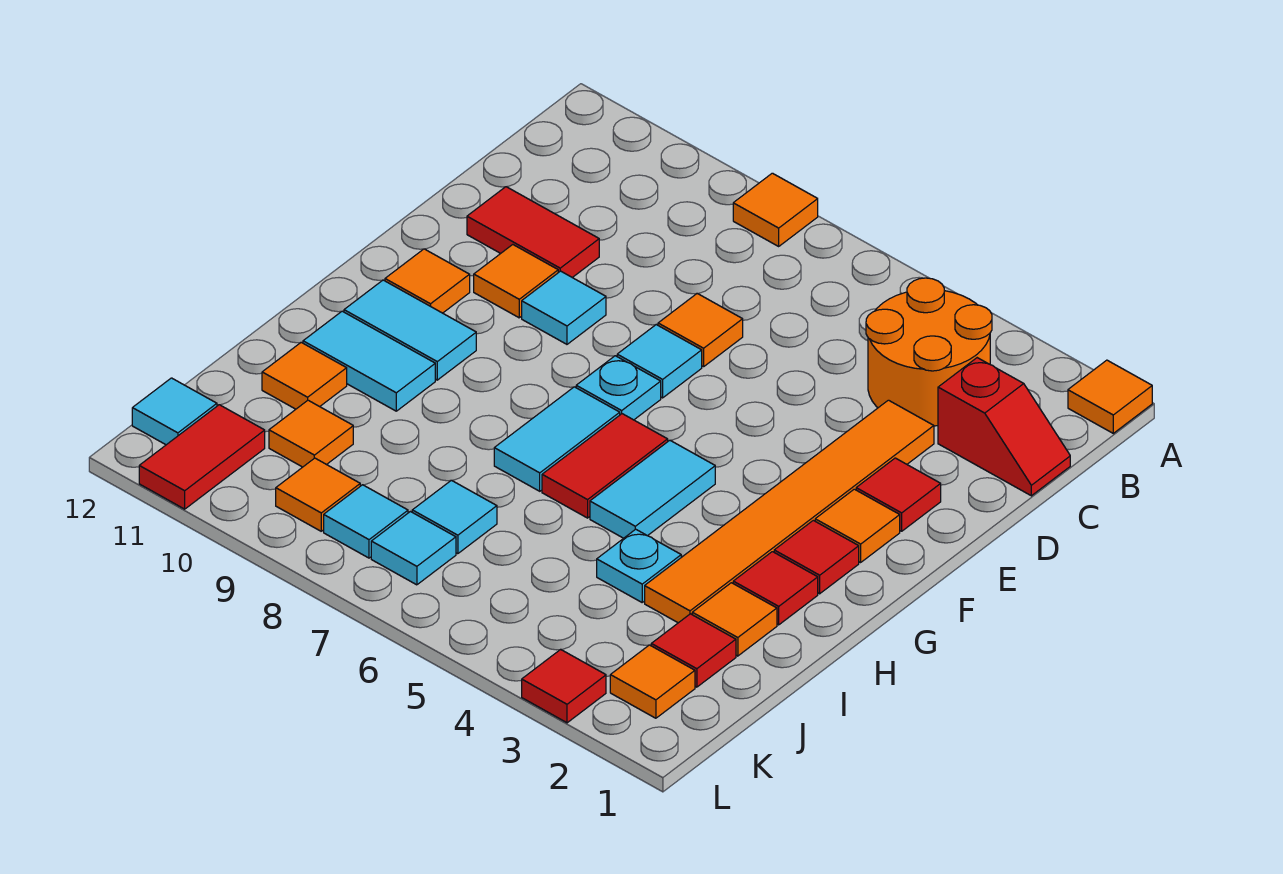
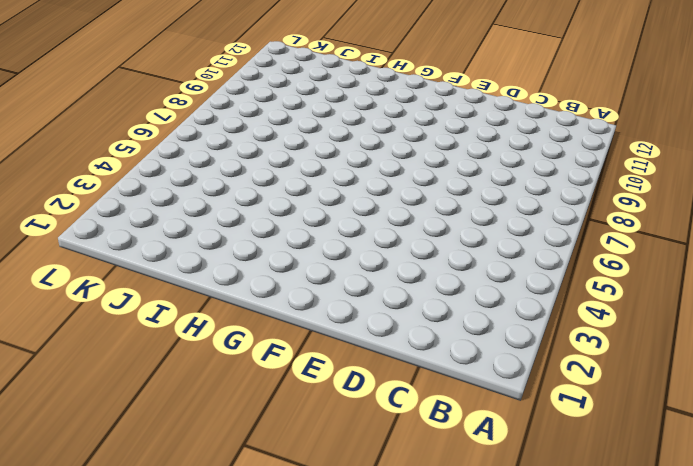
none -> orange tile A1 level 1
none -> orange tile A8 level 1
none -> orange round brick B3:C4 level 1
none -> red slope C1:C2 level 1 top 2

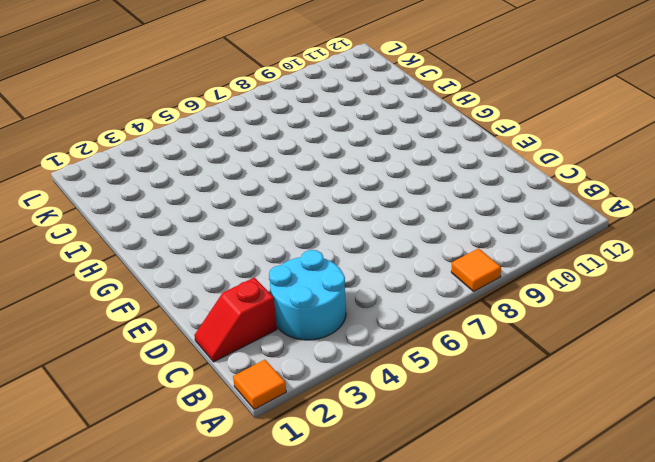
cyan round brick B3:C4 level 1 -> orange round brick B3:C4 level 1
none -> orange tile D3:I3 level 1
none -> orange tile D7 level 1
none -> red tile D10:D11 level 1
none -> red tile E2 level 1

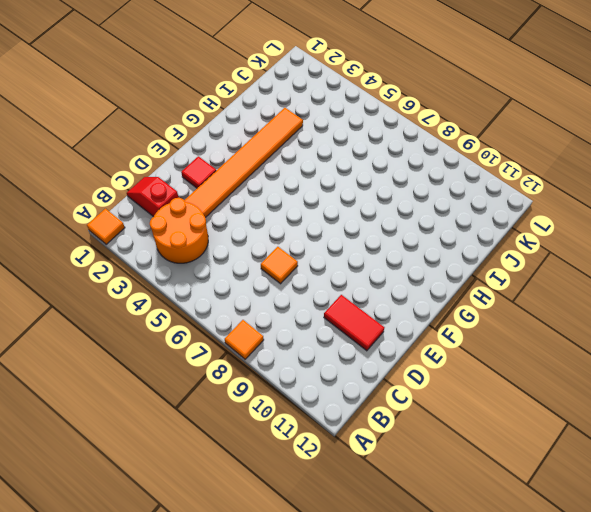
none -> cyan tile E7 level 1
none -> cyan tile E9 level 1
none -> orange tile E10 level 1
none -> orange tile F2 level 1

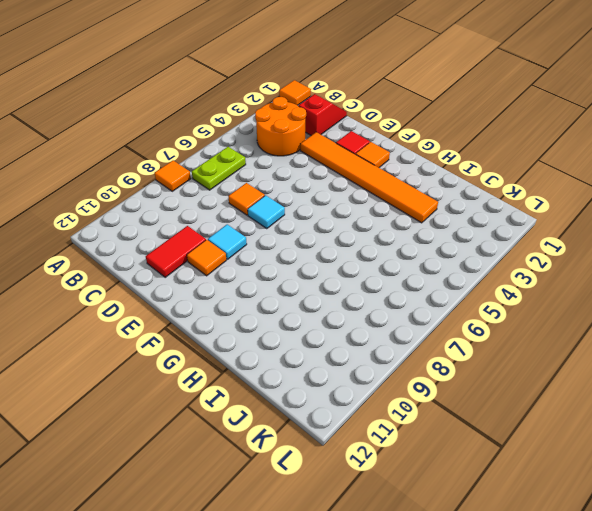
lime plate B6:B7 level 1 -> none
none -> cyan plate F7 level 1
none -> orange tile F11 level 1
none -> red tile G2 level 1
none -> cyan tile G5:H5 level 1

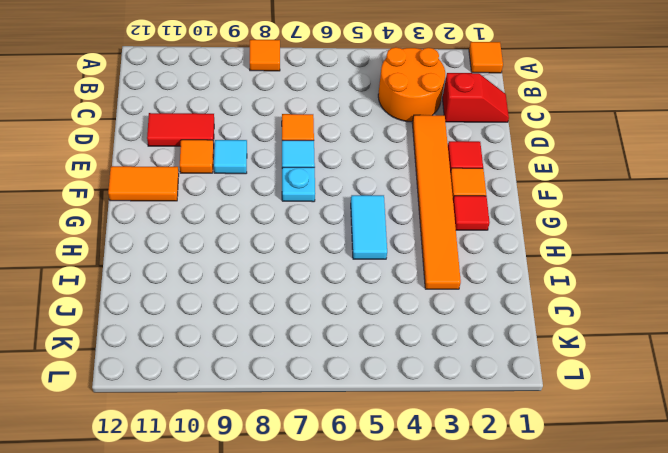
orange tile F11:F12 level 1 -> orange tile F11 level 1
none -> red tile G6:H6 level 1
none -> cyan tile G7:H7 level 1
none -> cyan tile G10:G11 level 1
none -> red tile H2 level 1

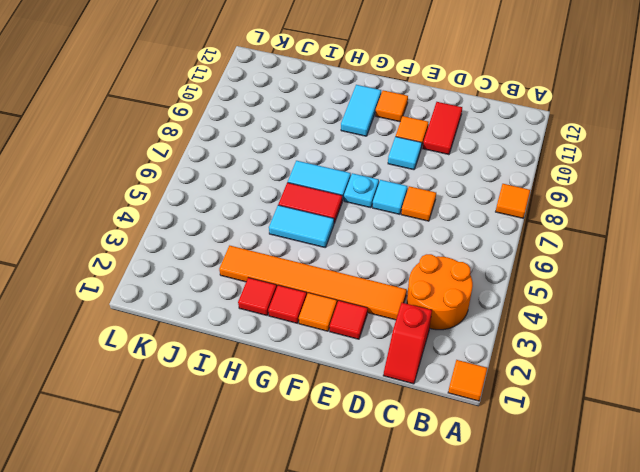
none -> cyan tile H10:H11 level 1
none -> orange tile I2 level 1
none -> cyan plate I4 level 1
none -> orange tile I11 level 1

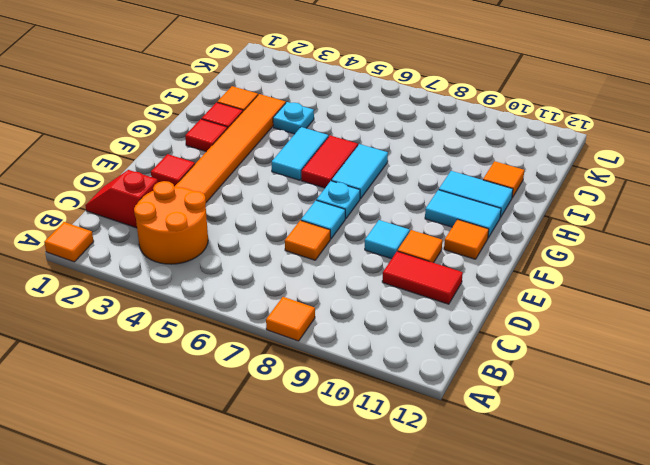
none -> orange tile F2 level 1
none -> red tile J2 level 1
none -> cyan tile J7 level 1
none -> orange tile J10 level 1

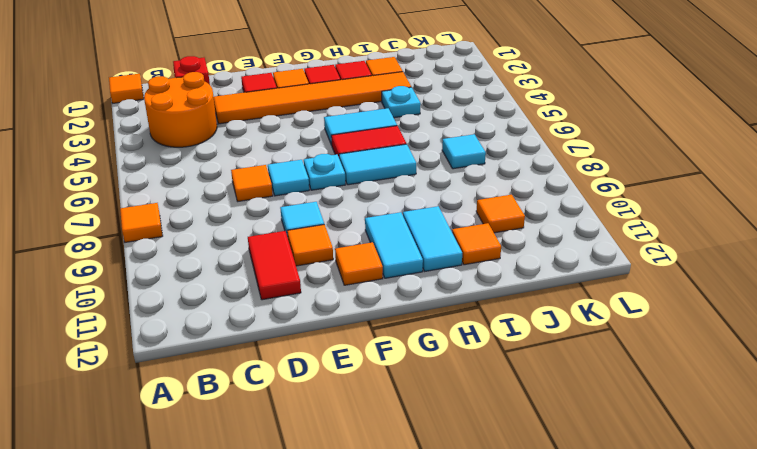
none -> red tile J2 level 1
none -> orange tile K2 level 1
none -> cyan tile K7 level 1
none -> cyan tile K8 level 1

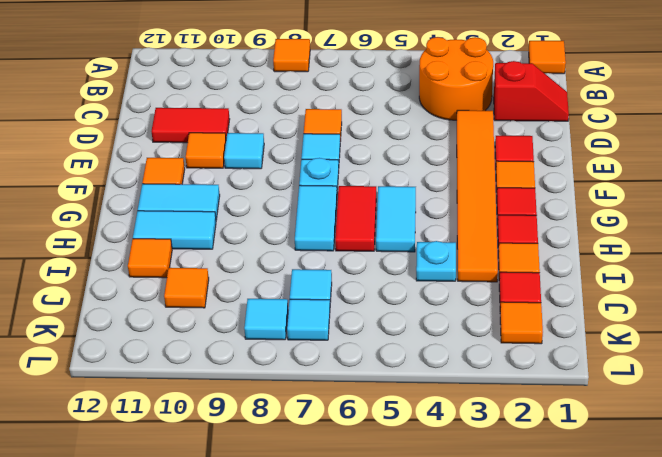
none -> orange tile K9 level 1
none -> red tile K11:L11 level 1
none -> cyan tile K12 level 1
none -> red tile L3 level 1

